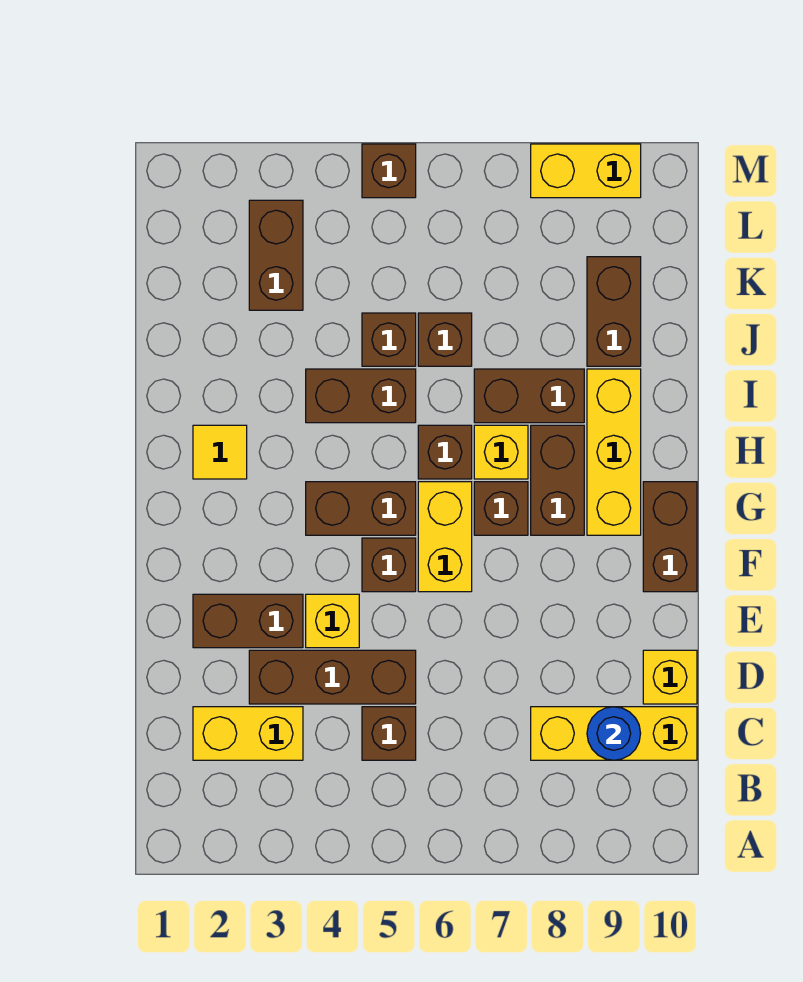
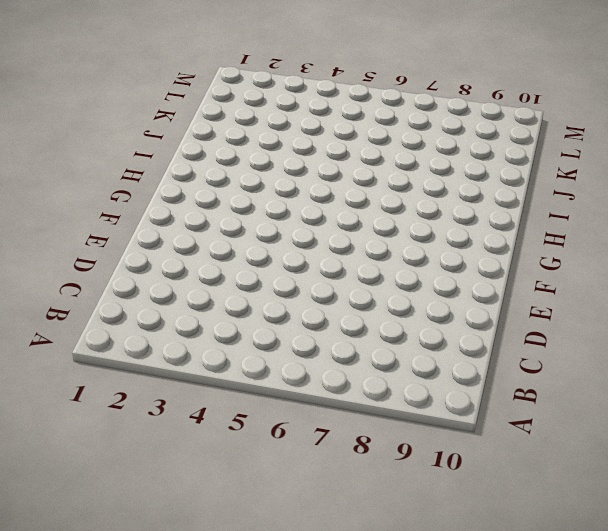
none -> yellow brick C2:C3 level 1
none -> brown brick C5 level 1
none -> yellow brick C8:C10 level 1

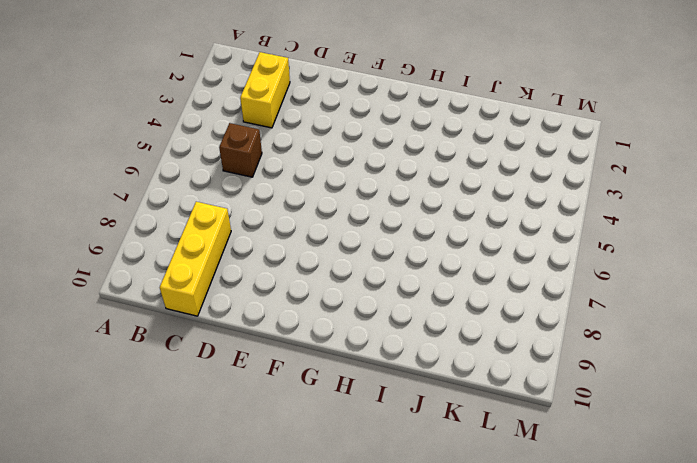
none -> brown brick D3:D5 level 1
none -> yellow brick D10 level 1
none -> brown brick E2:E3 level 1

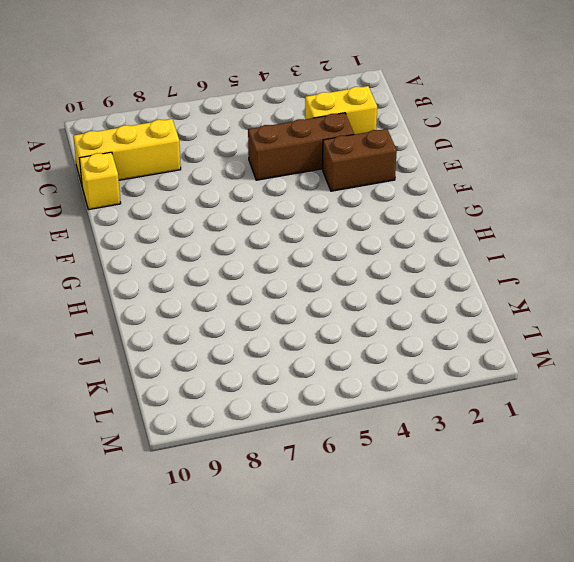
none -> brown brick C5 level 1
none -> yellow brick E4 level 1
none -> brown brick F5 level 1

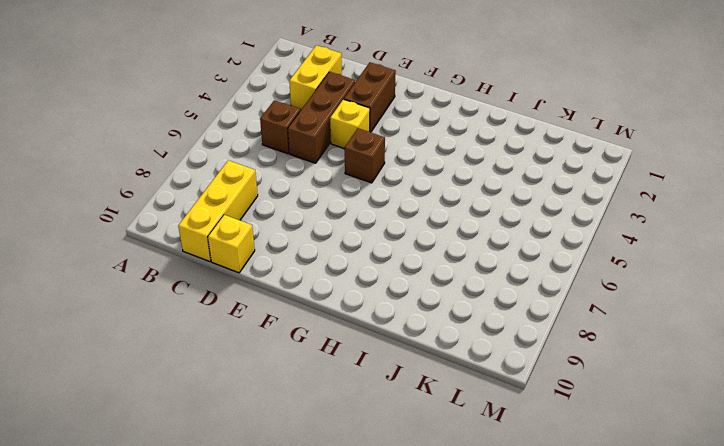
none -> yellow brick F6:G6 level 1
none -> brown brick F10:G10 level 1
none -> brown brick G4:G5 level 1

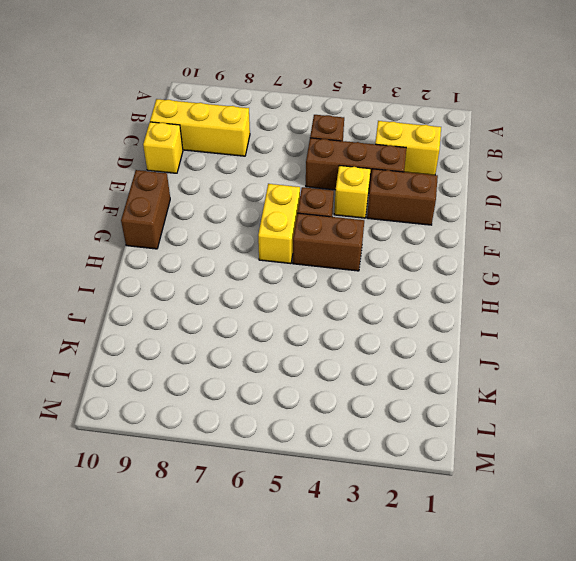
none -> brown brick G7 level 1
none -> brown brick G8:H8 level 1
none -> yellow brick G9:I9 level 1

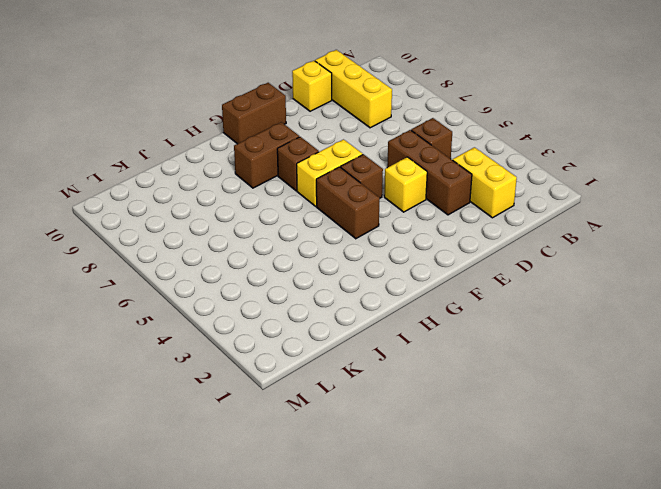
none -> brown brick E2:E3 level 1
none -> yellow brick G9:I9 level 1
none -> yellow tile H2 level 1

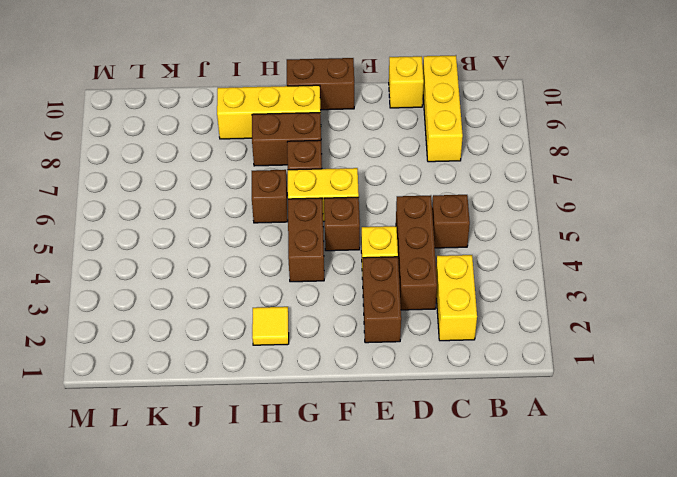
none -> yellow brick H7 level 1
none -> brown brick I4:I5 level 1
none -> brown brick I7:I8 level 1

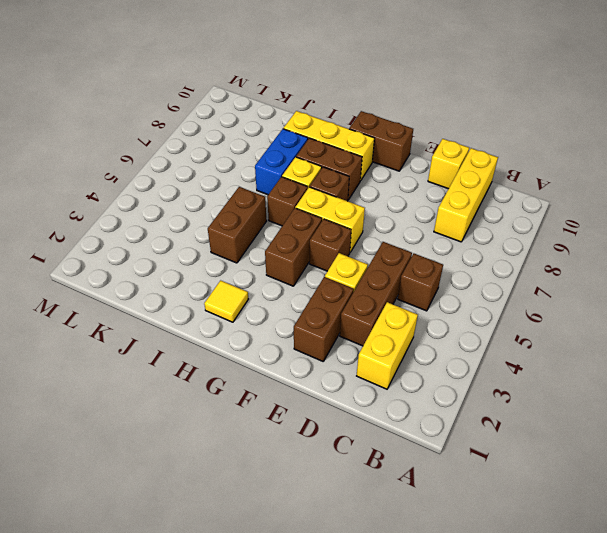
blue brick I7:I8 level 1 -> brown brick I7:I8 level 1
none -> brown brick J5 level 1
none -> brown brick J6 level 1
none -> brown brick J9:K9 level 1

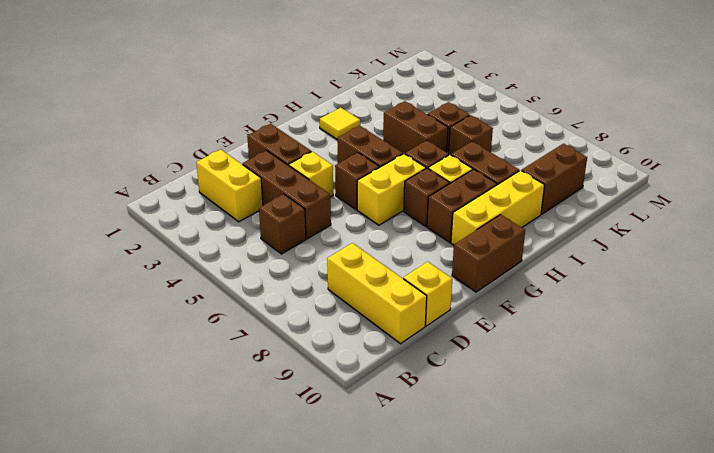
none -> brown brick K3:L3 level 1
none -> brown brick M5 level 1
none -> yellow brick M8:M9 level 1

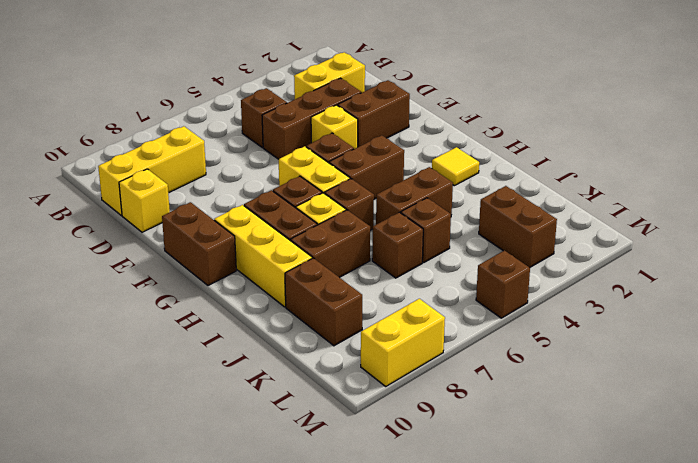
none -> blue round brick C9 level 2

